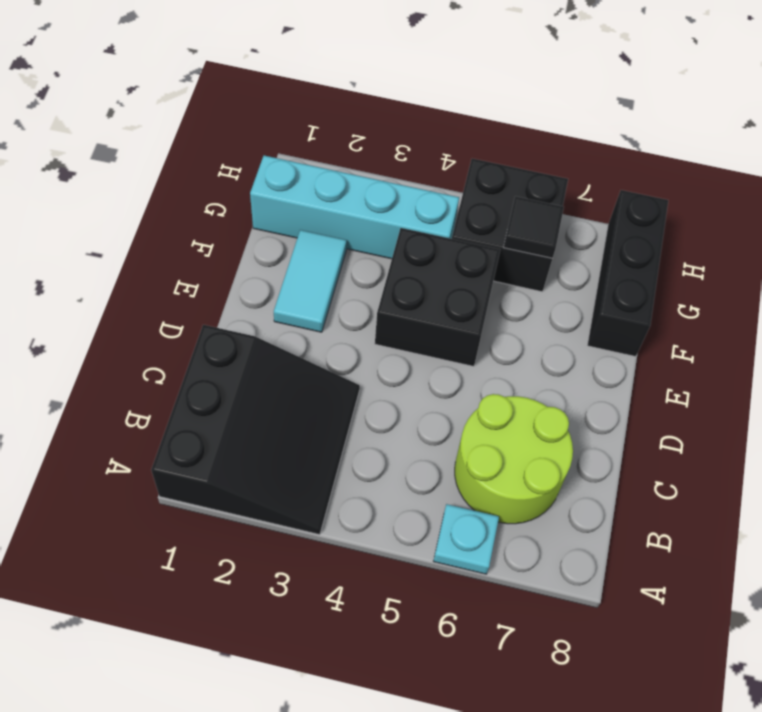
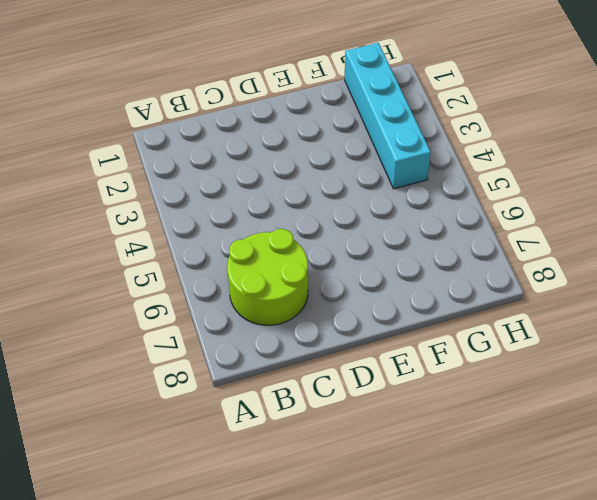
none -> black slope A1:C3 level 1 top 1
none -> cyan plate A6 level 1

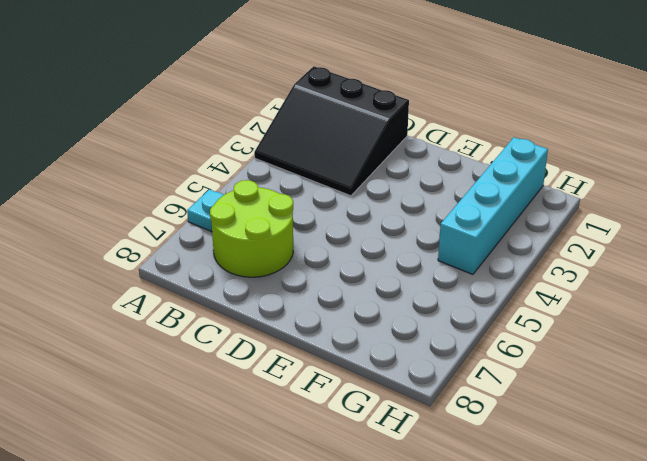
none -> cyan tile E2:F2 level 1
none -> black brick E4:F5 level 1

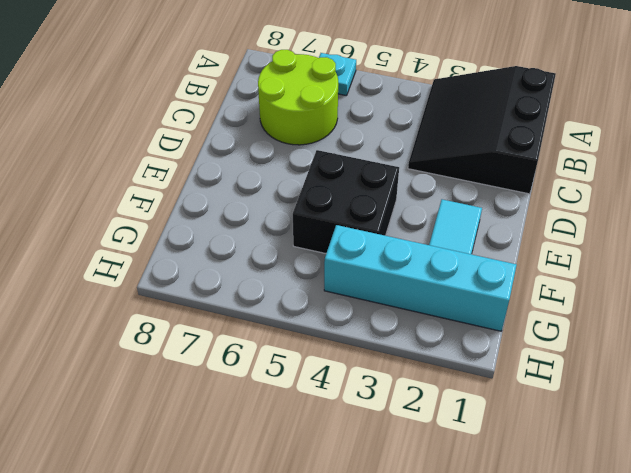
none -> black brick F8:H8 level 1
none -> black brick G5:H6 level 1

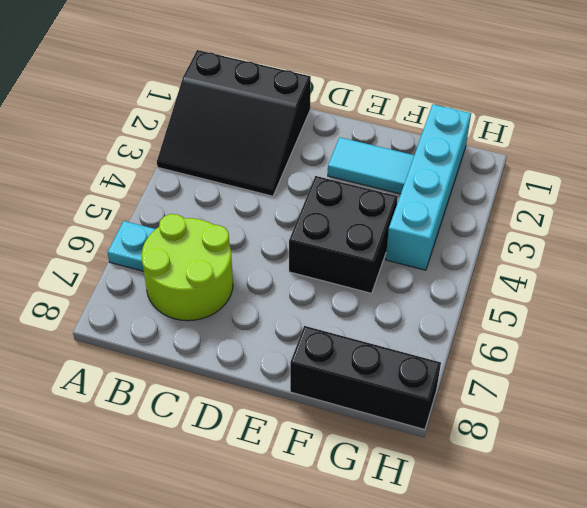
none -> black brick G5:H6 level 1
none -> black tile G6 level 2

